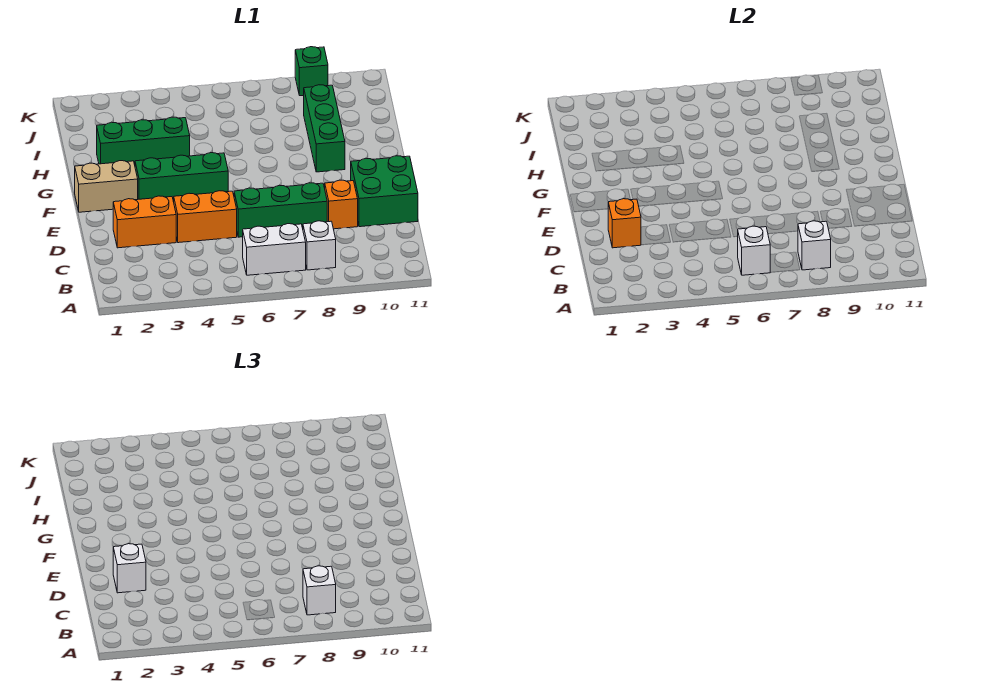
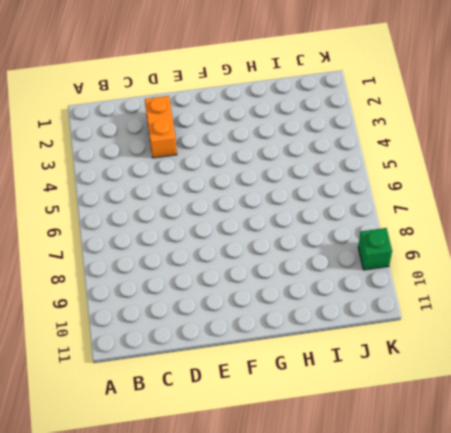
none -> white brick B6:B7 level 1
none -> white brick B8 level 1
none -> orange brick D4:D5 level 1

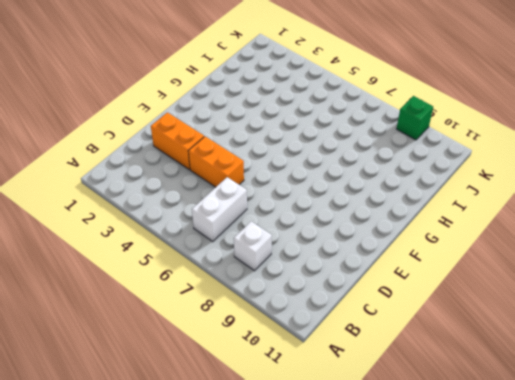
white brick B6:C6 level 1 -> white brick B6:B7 level 1
none -> green brick D6:D8 level 1
none -> orange brick D9 level 1
none -> green brick D10:E11 level 1

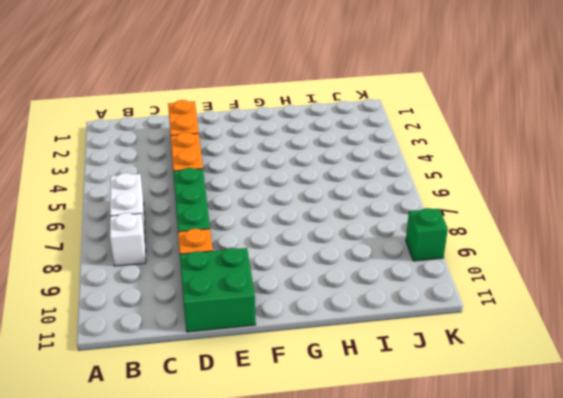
none -> tan brick F1:F2 level 1
none -> green brick F3:F5 level 1
none -> green brick G9:I9 level 1

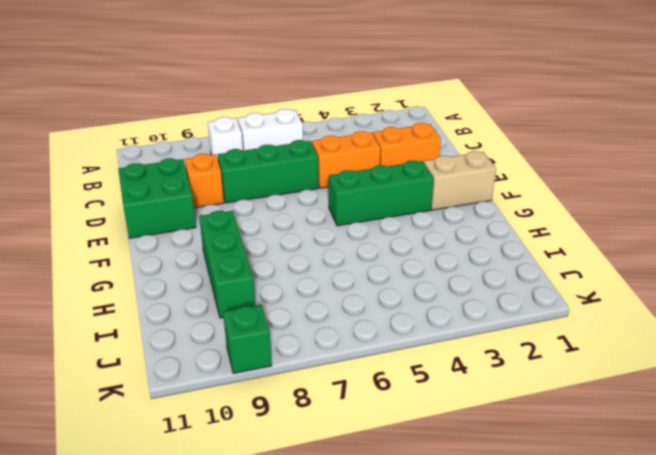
none -> green brick H2:H4 level 1
none -> white brick B6 level 2
none -> white brick B8 level 2

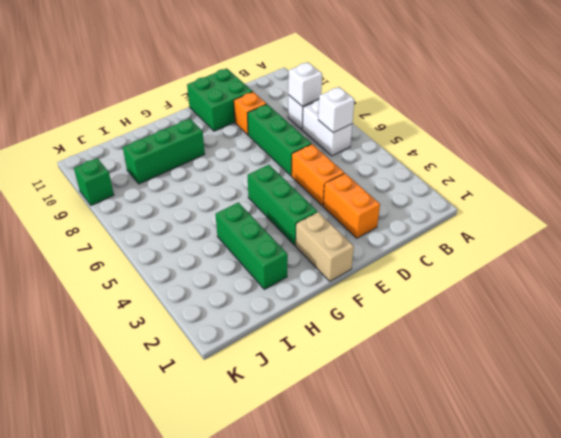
none -> orange brick D2 level 2
none -> white brick B8 level 3
none -> white brick D2 level 3

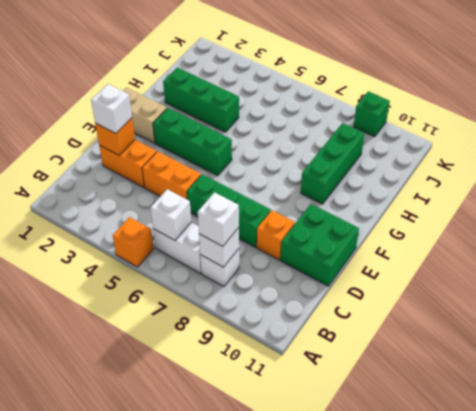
orange brick A5 level 1 -> none

